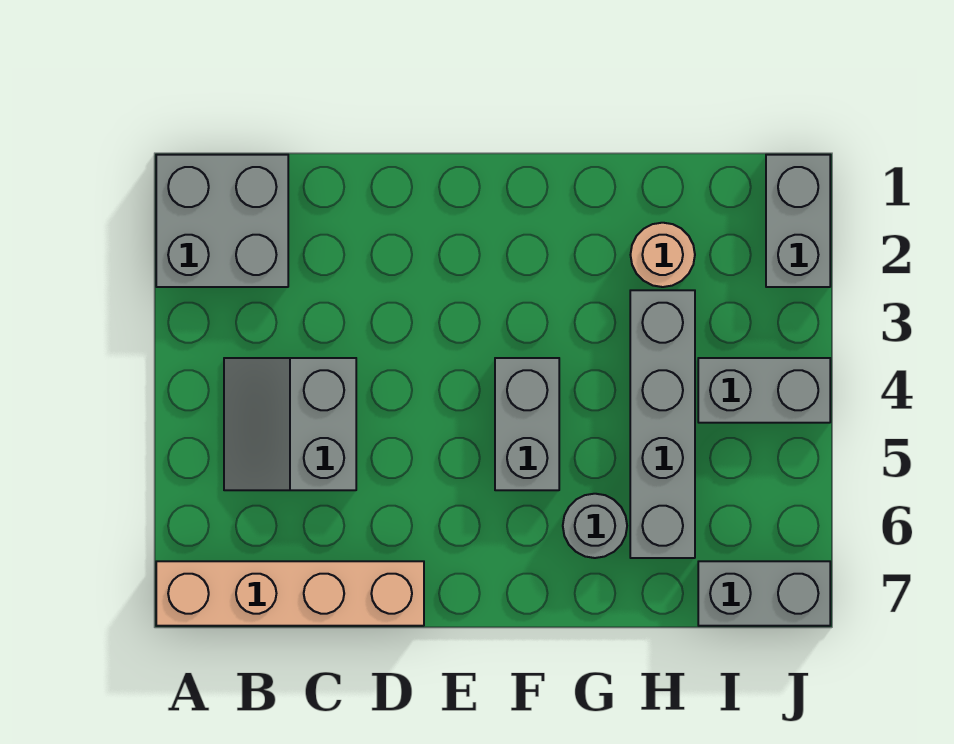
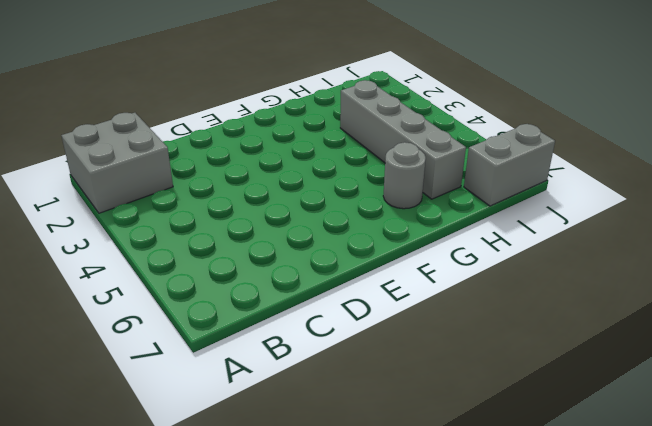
none -> tan brick A7:D7 level 1
none -> grey slope B4:C5 level 1 top C

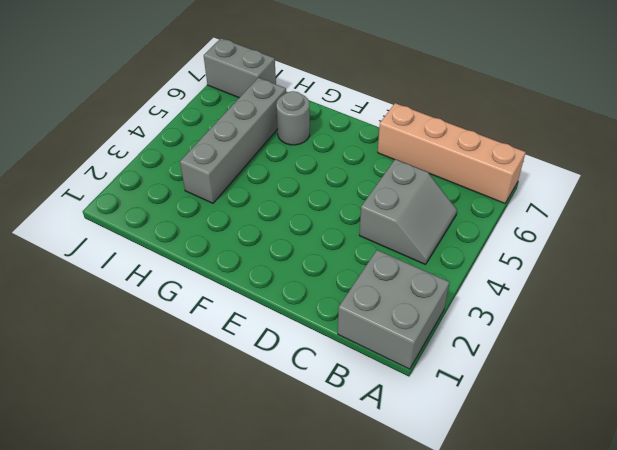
none -> grey brick F4:F5 level 1
none -> tan round brick H2 level 1

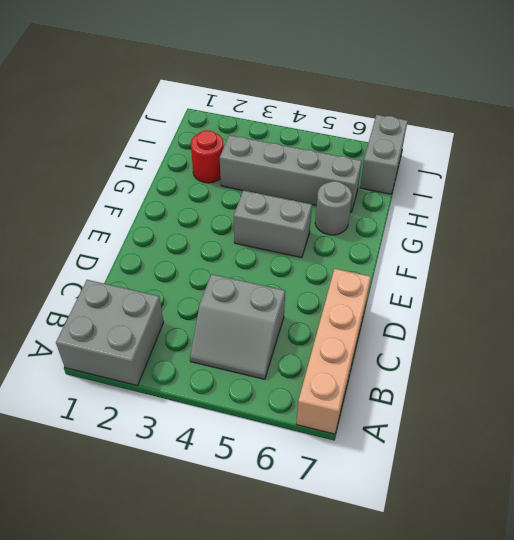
red round brick H2 level 1 -> tan round brick H2 level 1
none -> grey brick I4:J4 level 1
none -> grey brick J1:J2 level 1

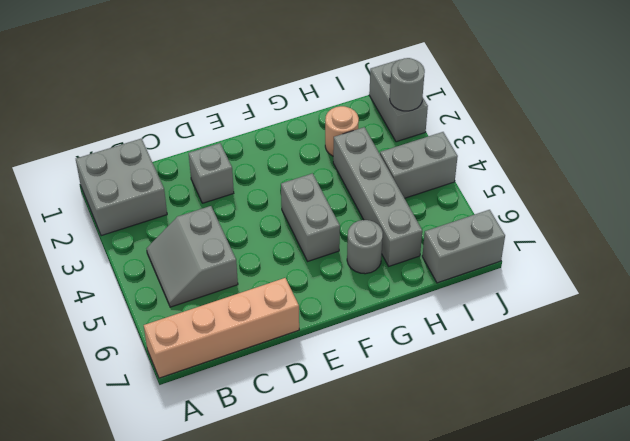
grey brick D2 level 1 -> none
grey round brick J2 level 2 -> none

